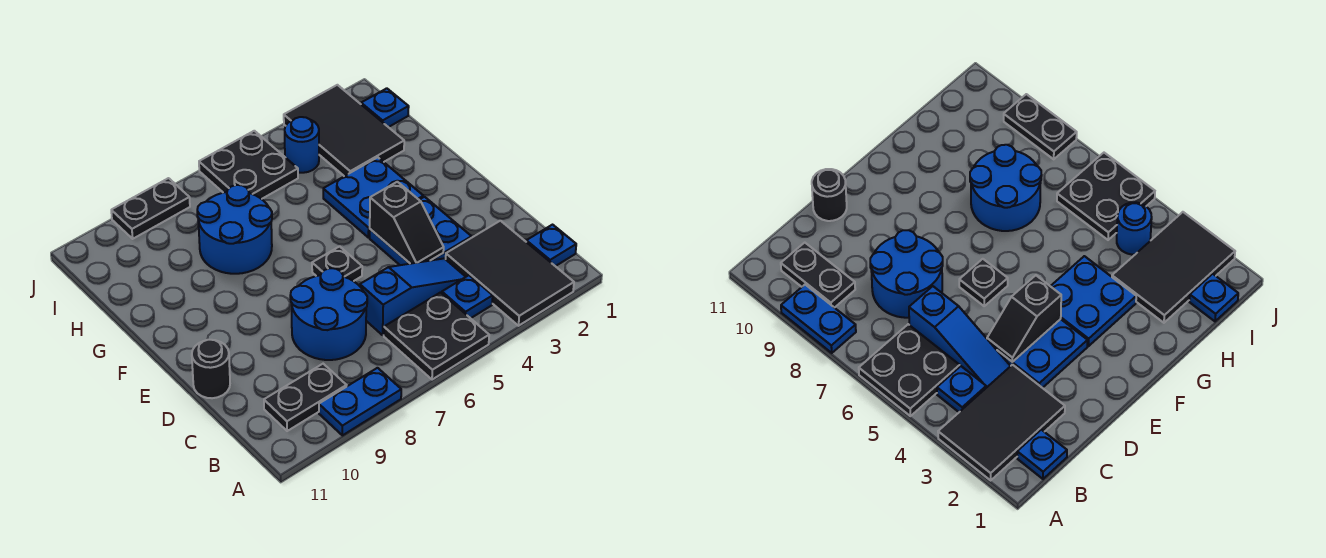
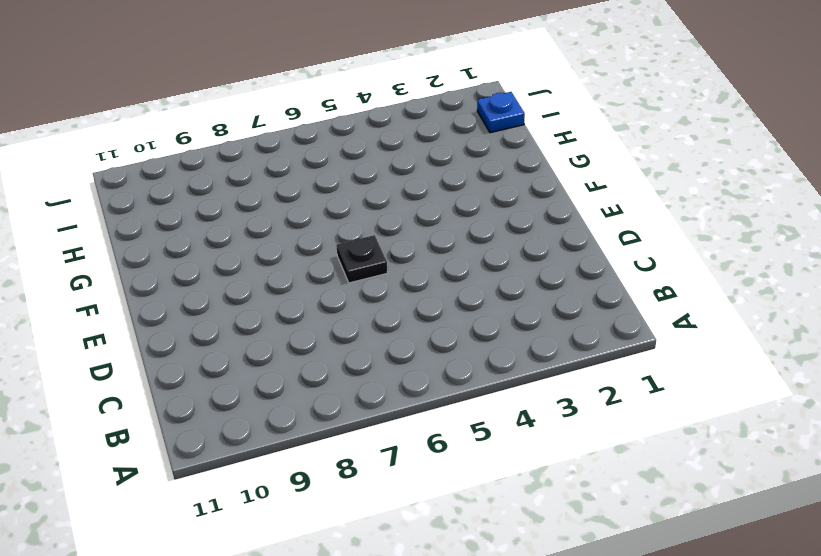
none -> black tile A2:C3 level 1
none -> black plate A5:B6 level 1
none -> blue plate A8:A9 level 1

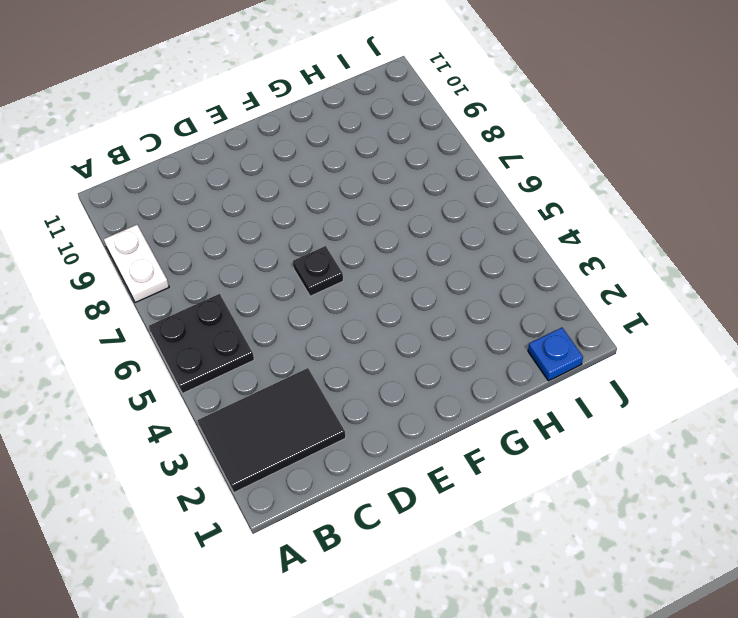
white plate A8:A9 level 1 -> blue plate A8:A9 level 1
none -> blue plate B1 level 1
none -> blue plate B4 level 1
none -> black plate B9:B10 level 1

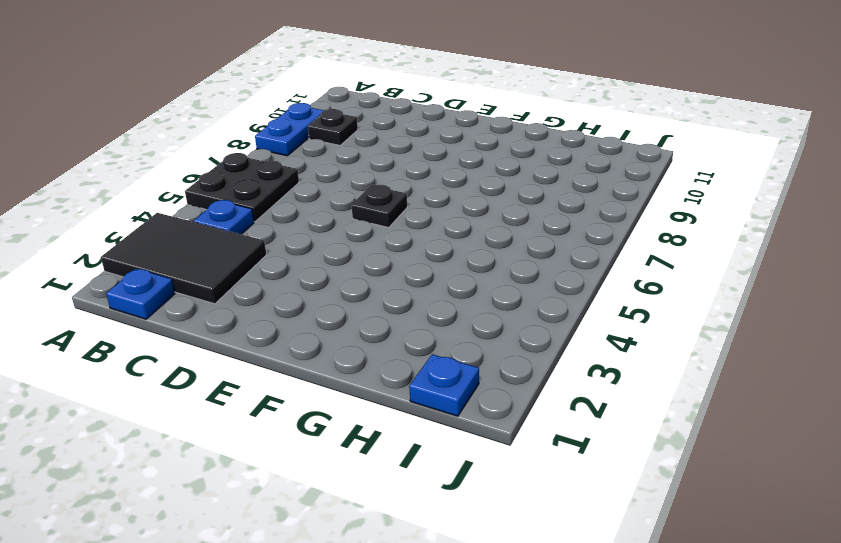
black plate B9 level 1 -> black plate B9:B10 level 1
none -> blue slope C4:C6 level 1 top 6
none -> blue round brick C7:D8 level 1
none -> blue plate D3:E4 level 1

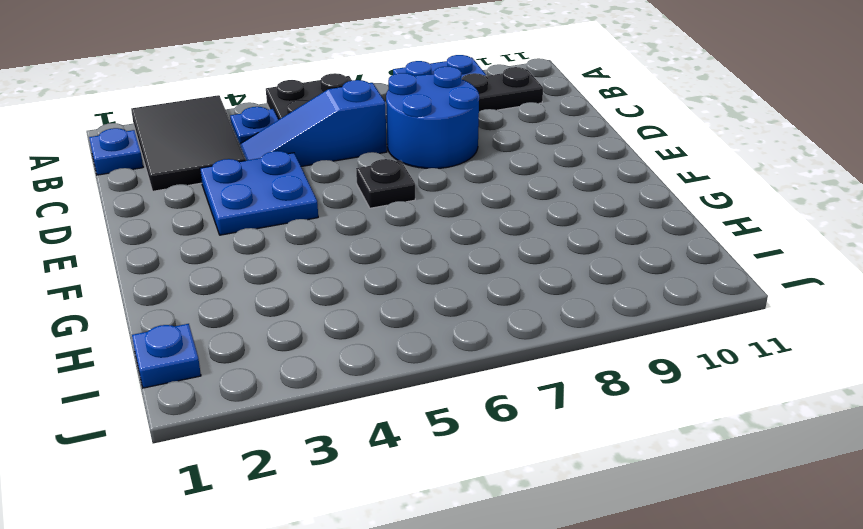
none -> black round brick D11 level 1
none -> blue plate F3:G4 level 1
none -> blue round brick G7:H8 level 1

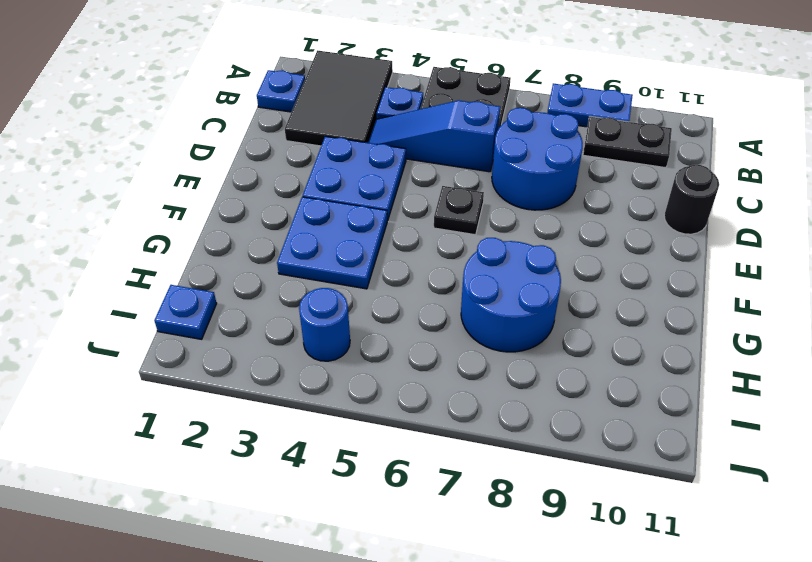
none -> black tile H2:J3 level 1
none -> black plate I5:J6 level 1
none -> black plate J8:J9 level 1

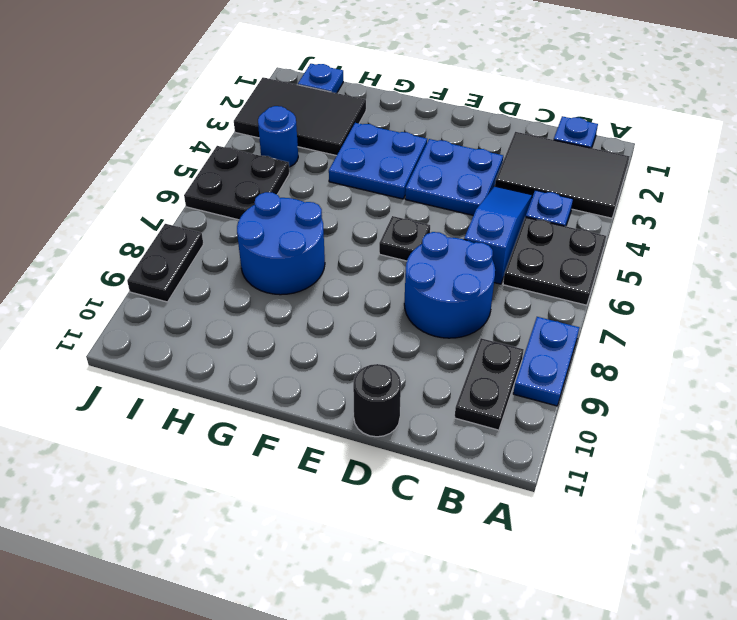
none -> black slope D4:E4 level 2 top E

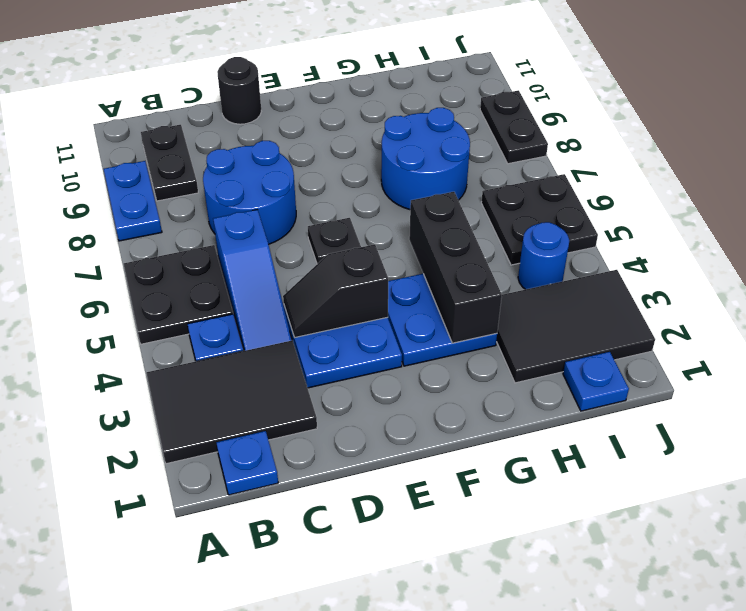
black brick G3:G5 level 2 -> none

